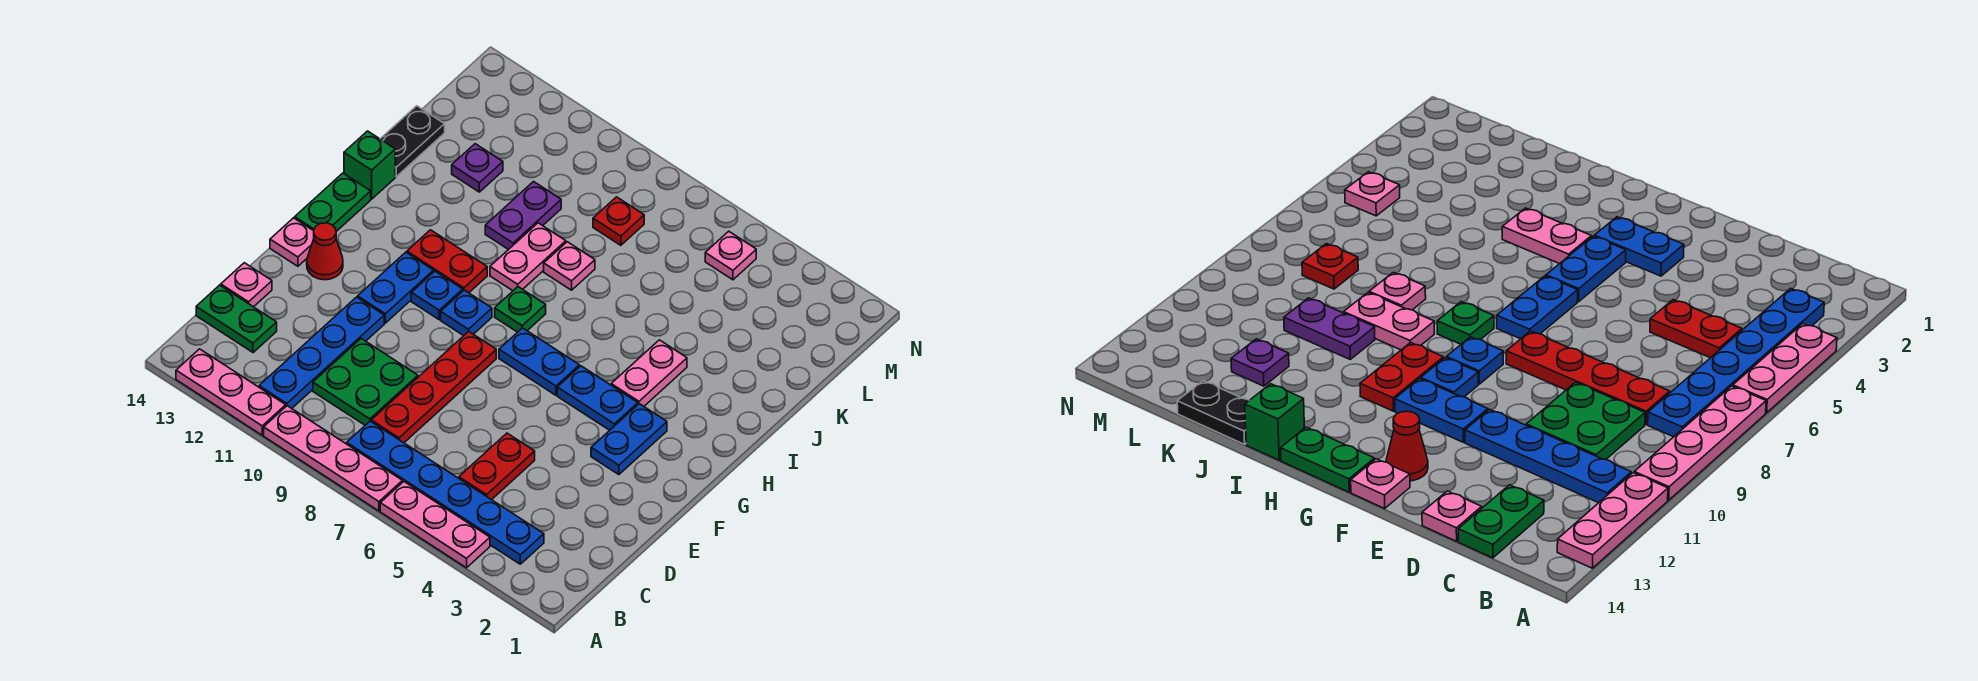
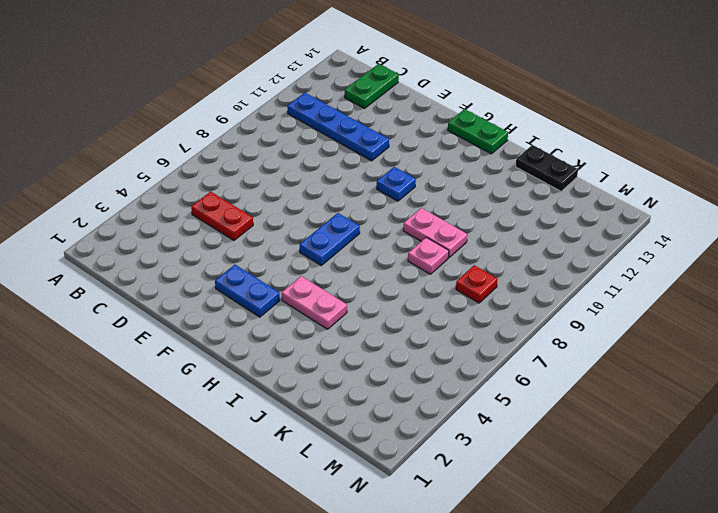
none -> pink plate A4:A6 level 1
none -> pink plate A7:A10 level 1
none -> pink plate A11:A13 level 1
none -> blue plate B3:B8 level 1

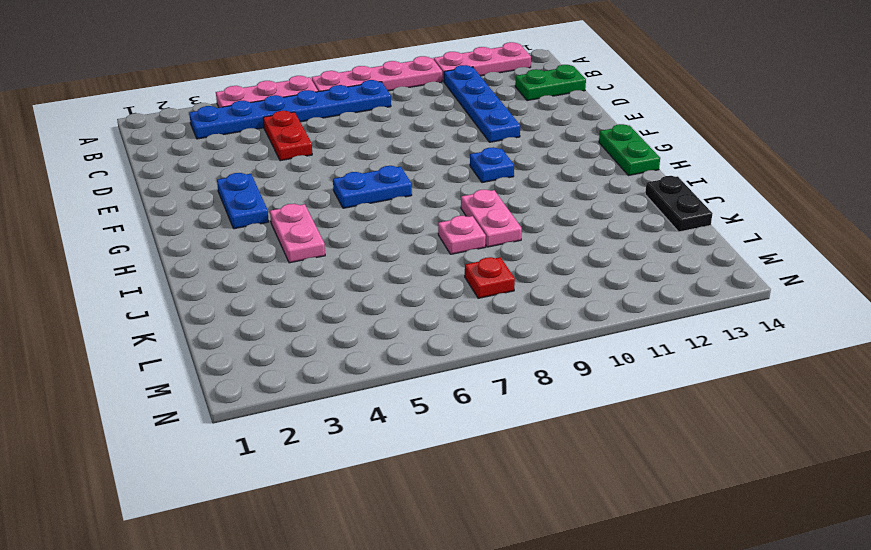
none -> red plate C8:F8 level 1
none -> green plate C9:D10 level 1
none -> pink plate D14 level 1
none -> blue plate F11:G11 level 1

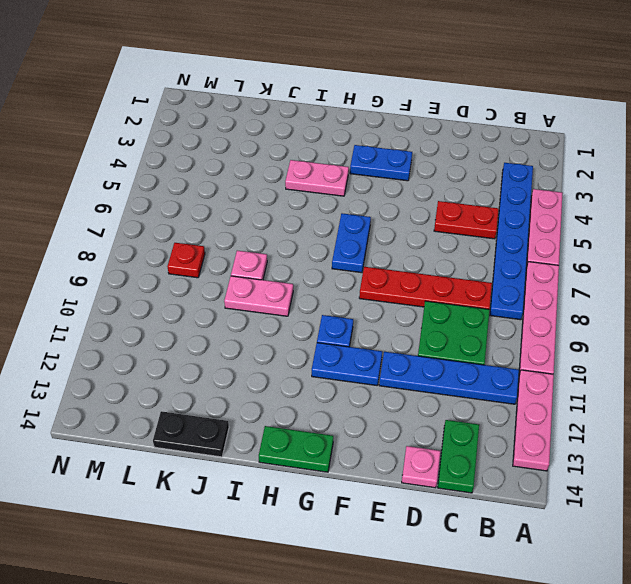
none -> red cone F13 level 1
none -> pink plate F14 level 1
none -> blue plate G4:G5 level 1
none -> blue plate G9 level 1

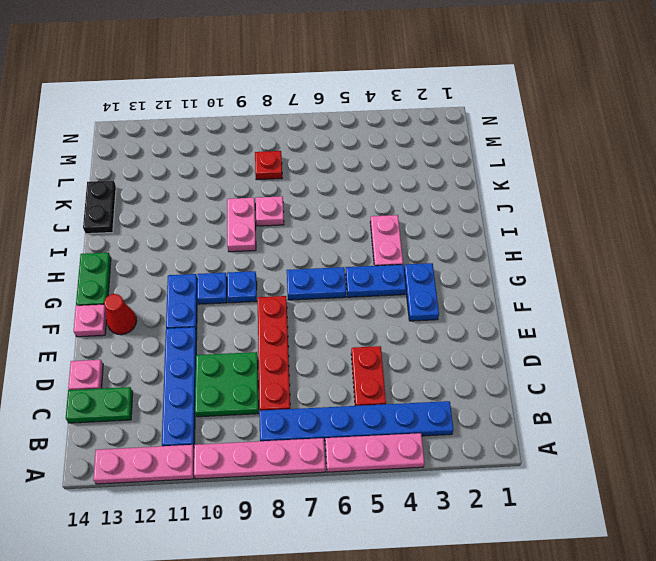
none -> green plate H8 level 1
none -> red plate H10:H11 level 1
none -> green brick I14 level 1
none -> purple plate J10:K10 level 1

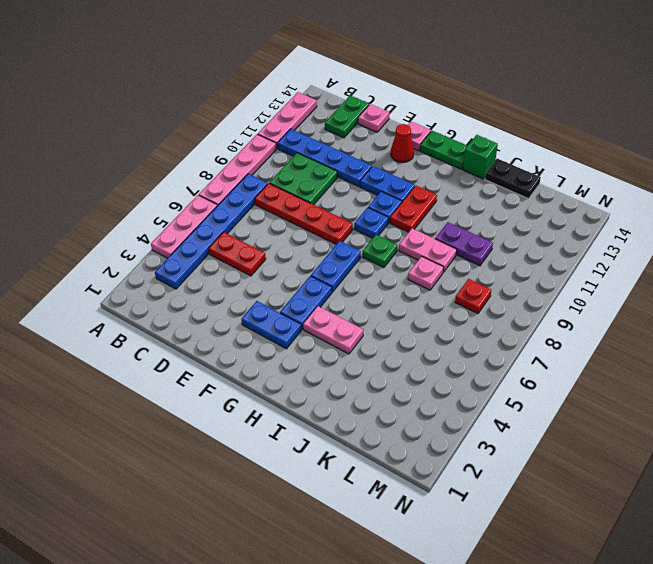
none -> purple plate K12 level 1
none -> pink plate M5 level 1

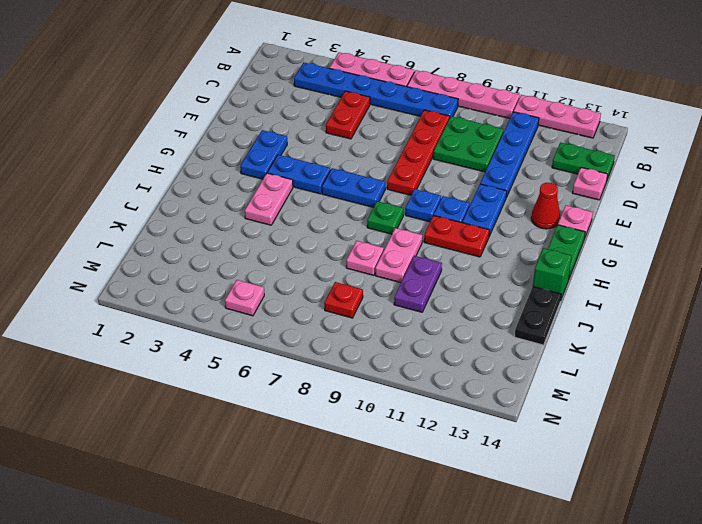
none -> purple plate K12 level 1

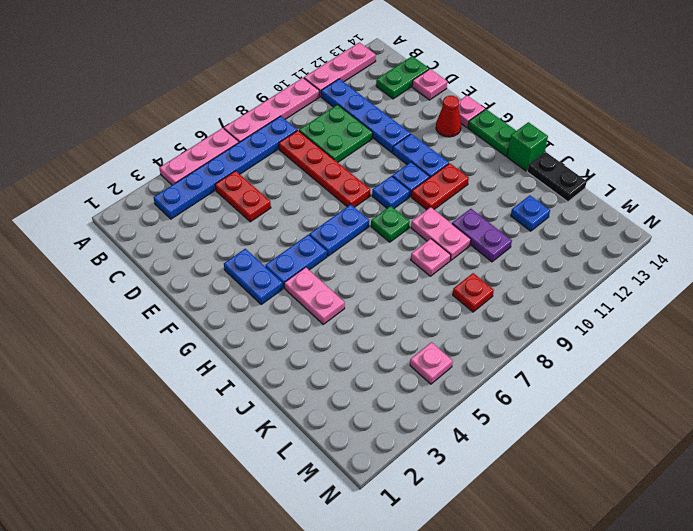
blue plate K12 level 1 -> purple plate K12 level 1

